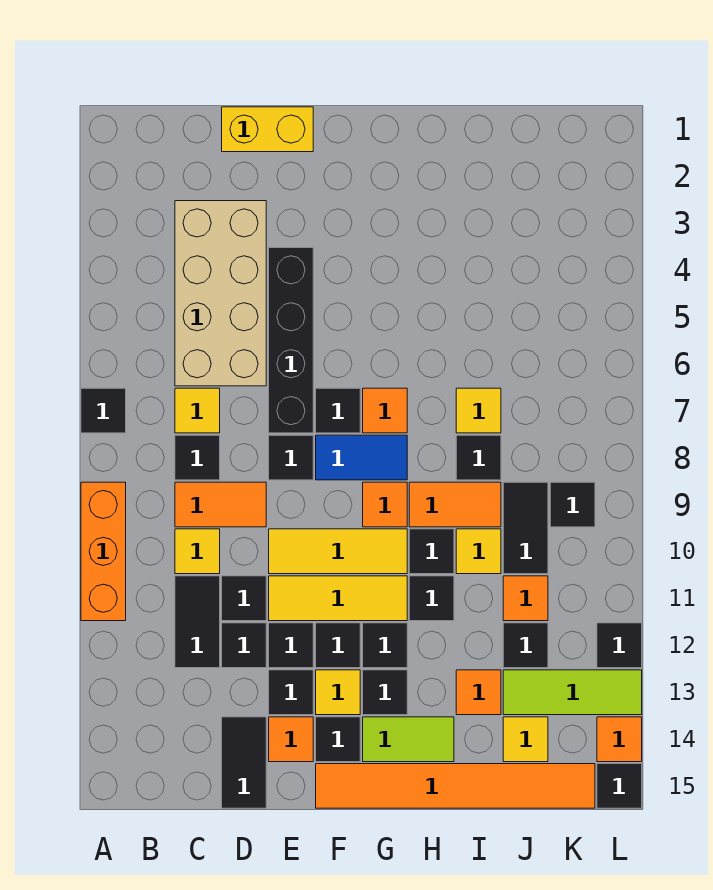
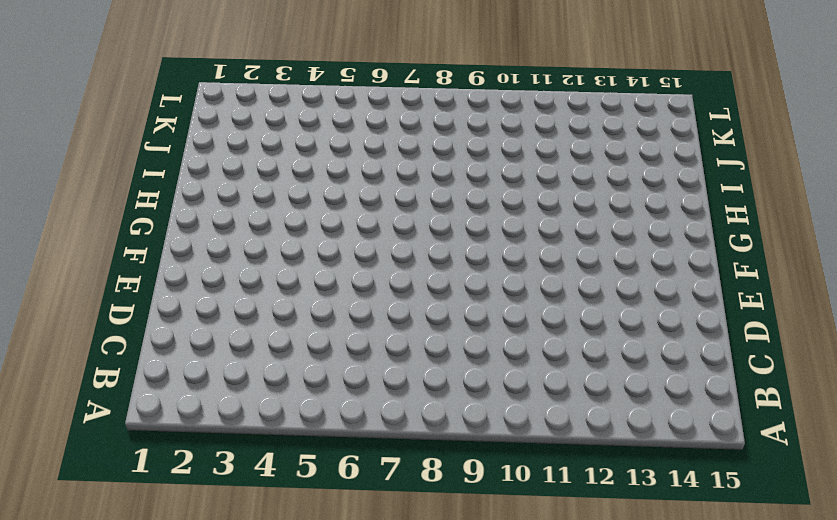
none -> black tile A7 level 1
none -> orange brick A9:A11 level 1
none -> tan brick C3:D6 level 1
none -> yellow tile C7 level 1

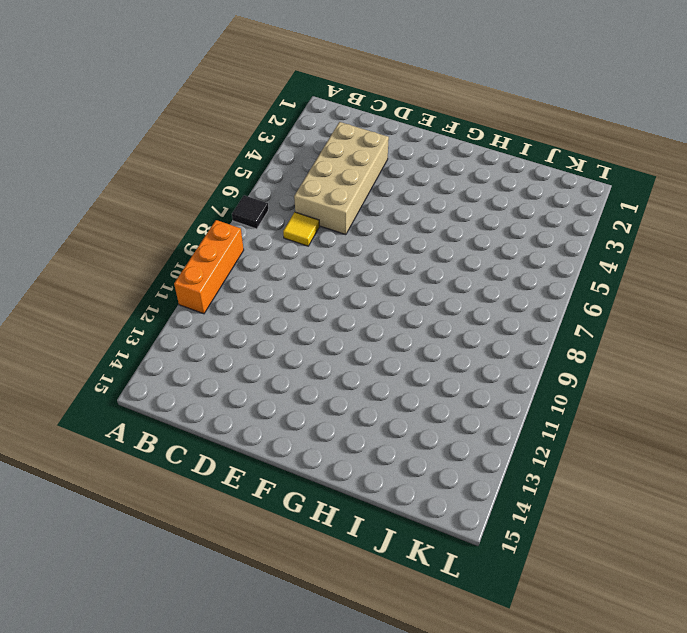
none -> black tile C8 level 1
none -> orange tile C9:D9 level 1
none -> yellow tile C10 level 1
none -> black tile C11:C12 level 1

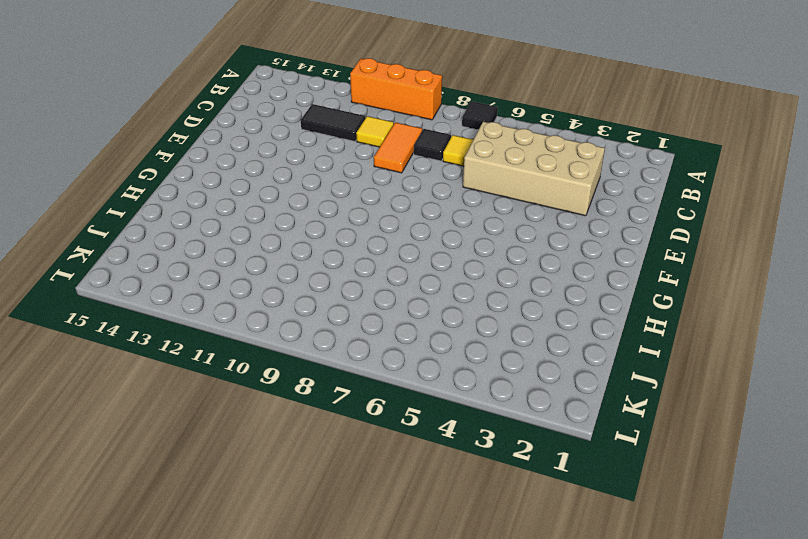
none -> yellow brick D1:E1 level 1
none -> black tile D11 level 1
none -> black tile D12 level 1
none -> black tile D14:D15 level 1

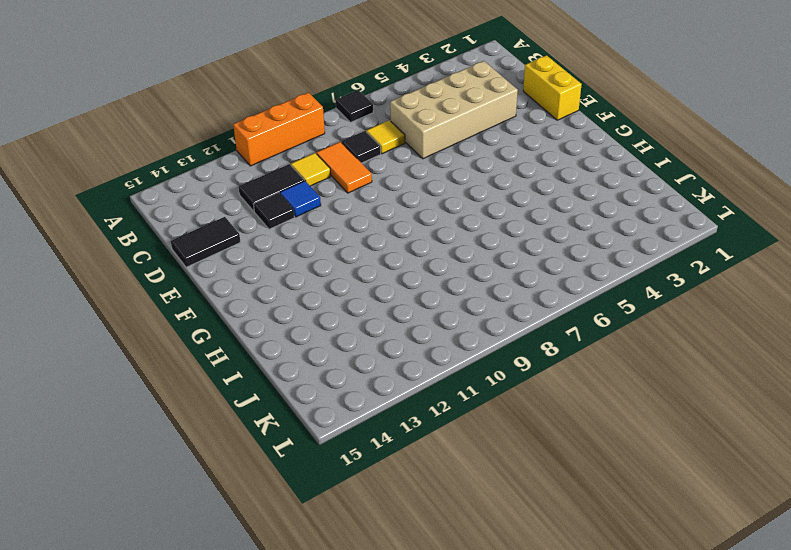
blue tile D11 level 1 -> black tile D11 level 1
none -> black brick E4:E7 level 1
none -> black tile E8 level 1
none -> yellow tile E10:G10 level 1
none -> yellow tile E11:G11 level 1

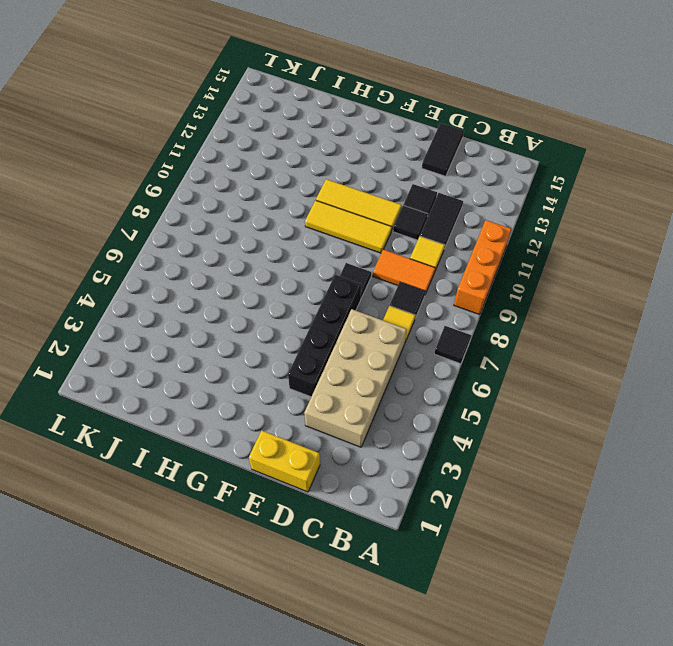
none -> black tile E12 level 1
none -> black tile E13 level 1
none -> orange tile E14 level 1
none -> black tile F7 level 1

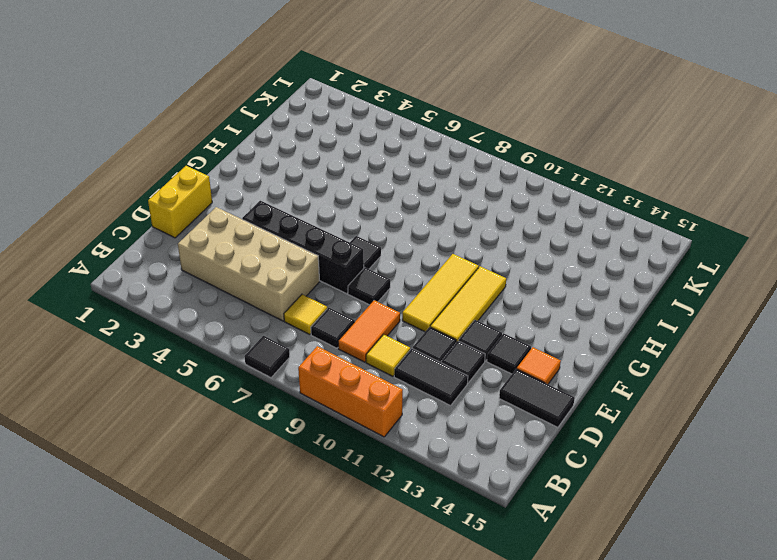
none -> blue tile F8:G8 level 1
none -> black tile F12 level 1
none -> yellow tile F13 level 1
none -> black tile F14 level 1

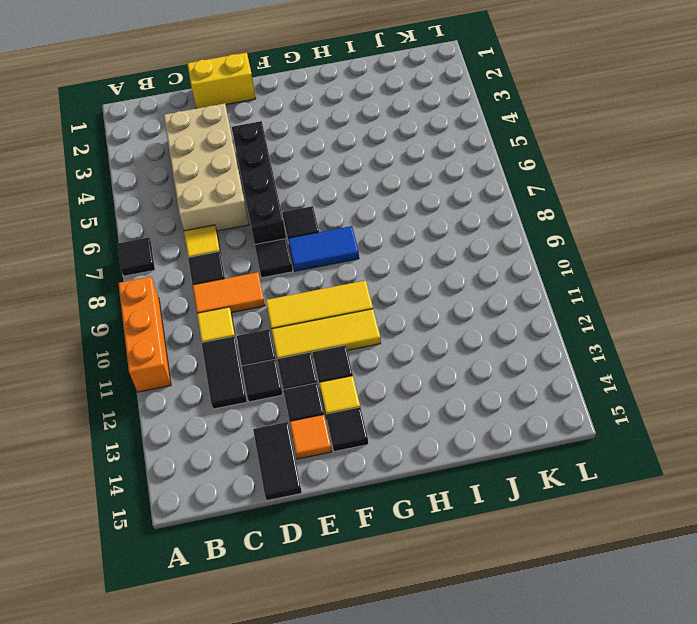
none -> orange tile F15:K15 level 1
none -> orange tile G7 level 1
none -> orange tile G9 level 1
none -> black tile G12 level 1

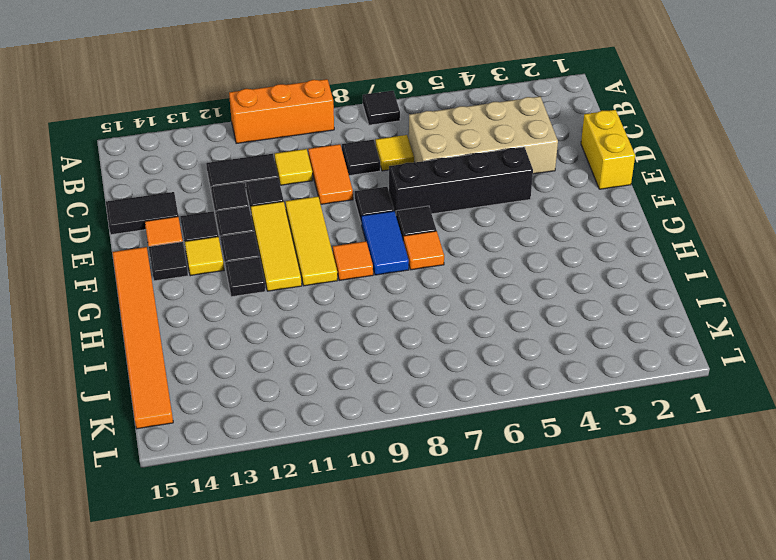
none -> black tile G13 level 1
none -> lime tile G14:H14 level 1
none -> orange tile H9:I9 level 1
none -> black tile H10 level 1

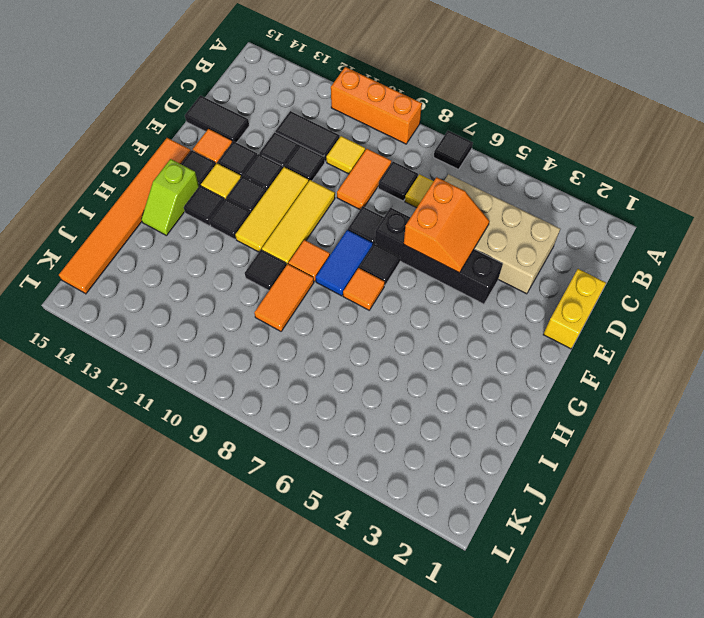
orange slope D5:E6 level 2 top 6 -> none
lime slope G14:H14 level 1 top G -> lime tile G14:H14 level 1
none -> black tile H11 level 1
none -> yellow tile I7 level 1
none -> black tile I8 level 1
none -> yellow tile I10 level 1

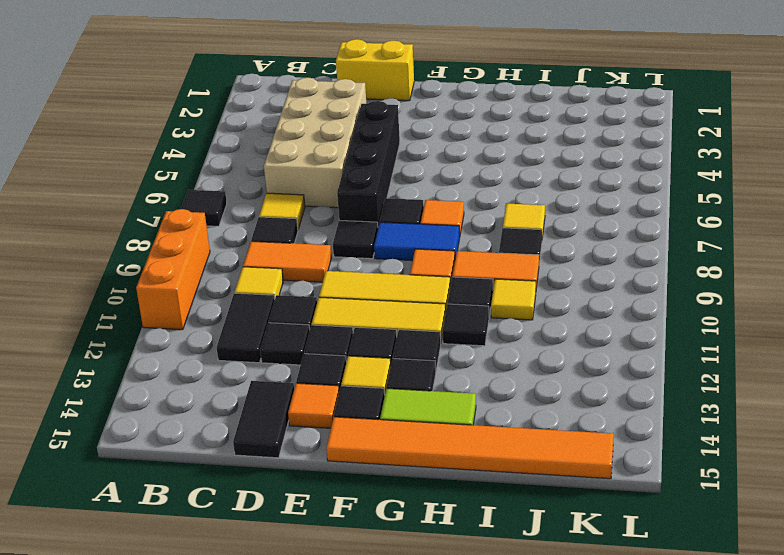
none -> orange tile I13 level 1
none -> black tile J9:J10 level 1
none -> orange tile J11 level 1
none -> black tile J12 level 1

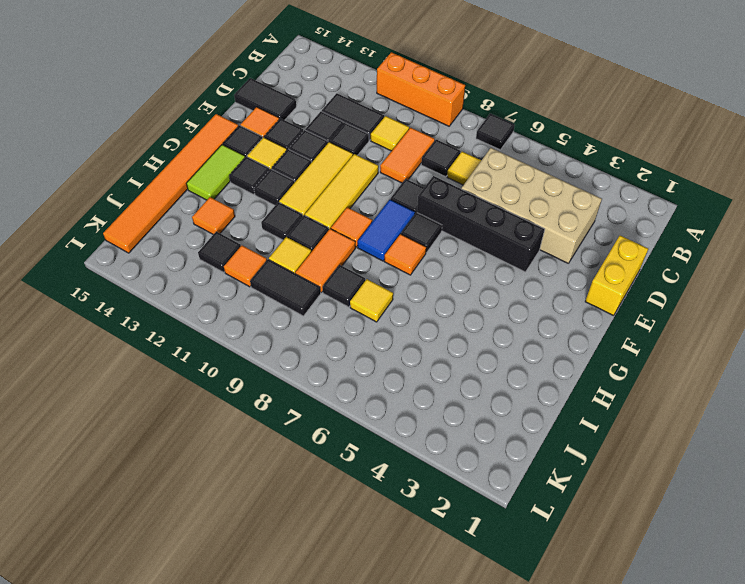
none -> lime tile J13:L13 level 1
none -> yellow tile J14 level 1
none -> black tile K9 level 1
none -> black tile L12 level 1

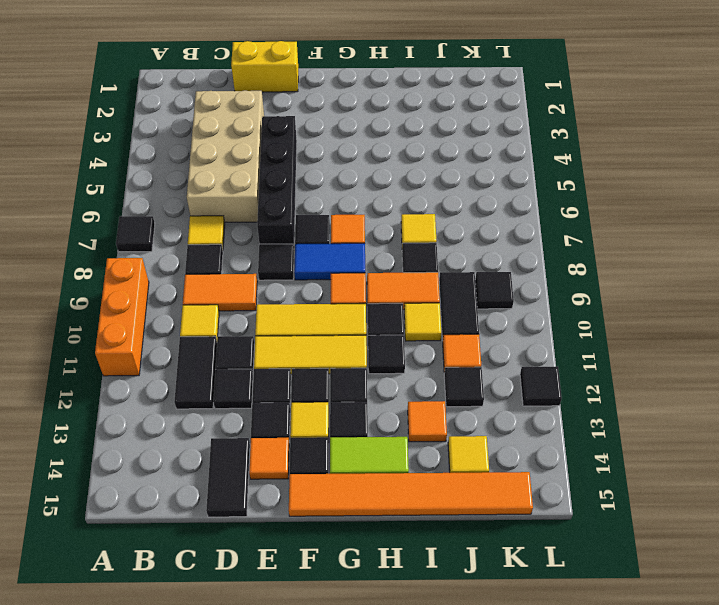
none -> lime tile J13:L13 level 1
none -> orange tile L14 level 1
none -> black tile L15 level 1

